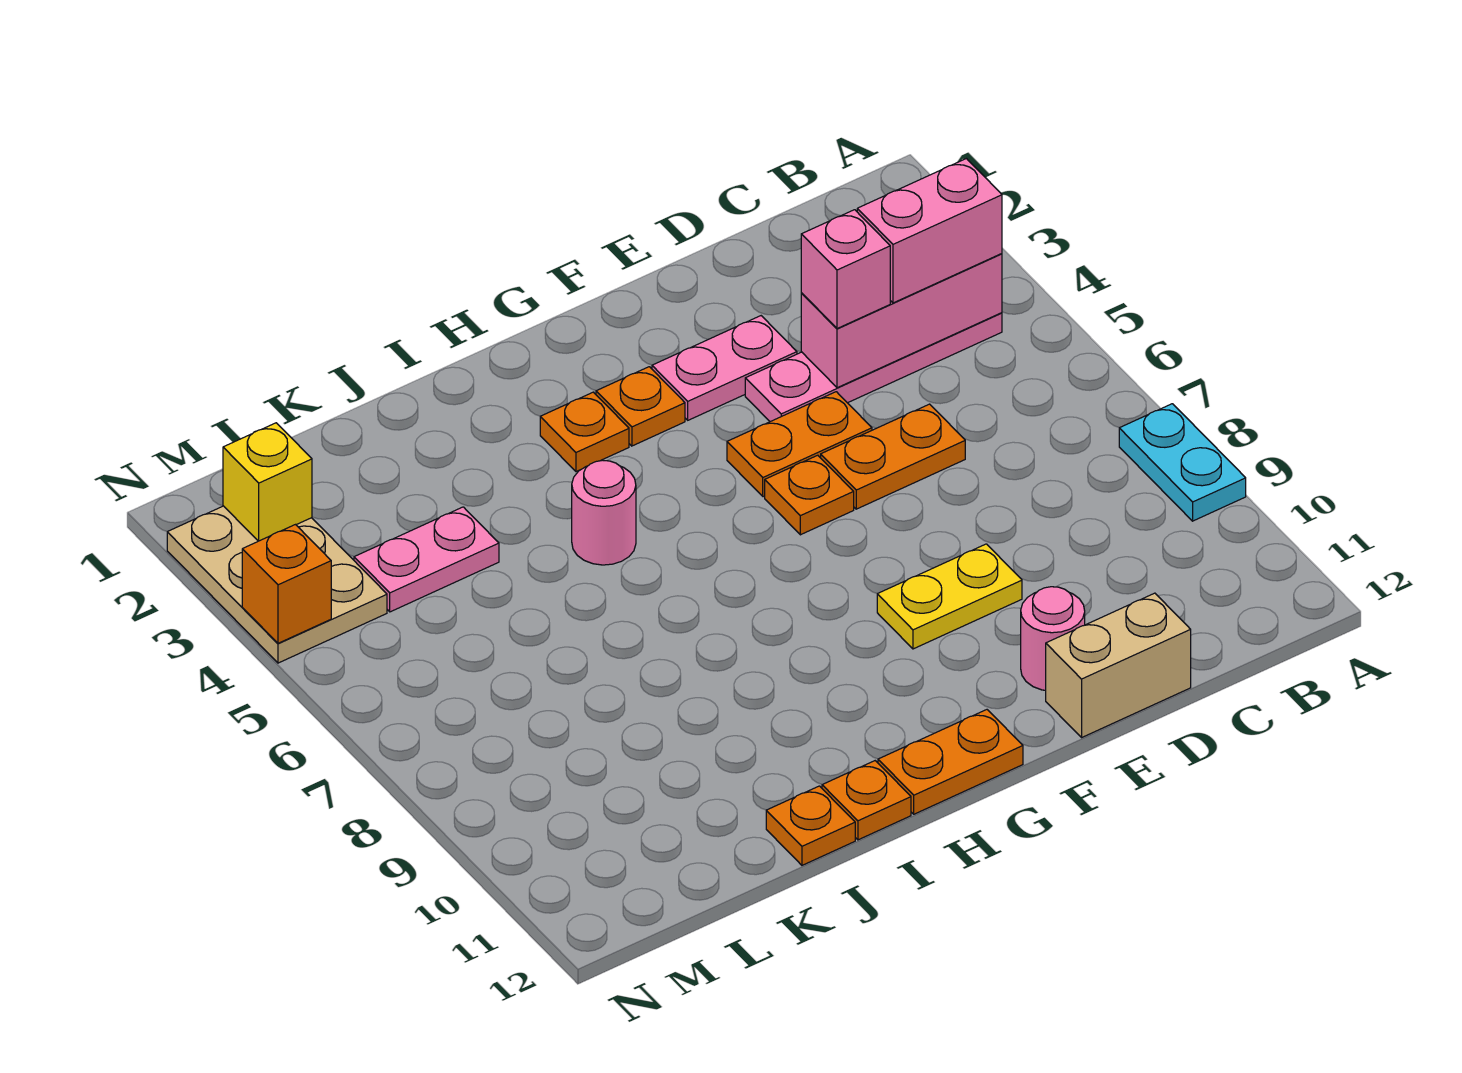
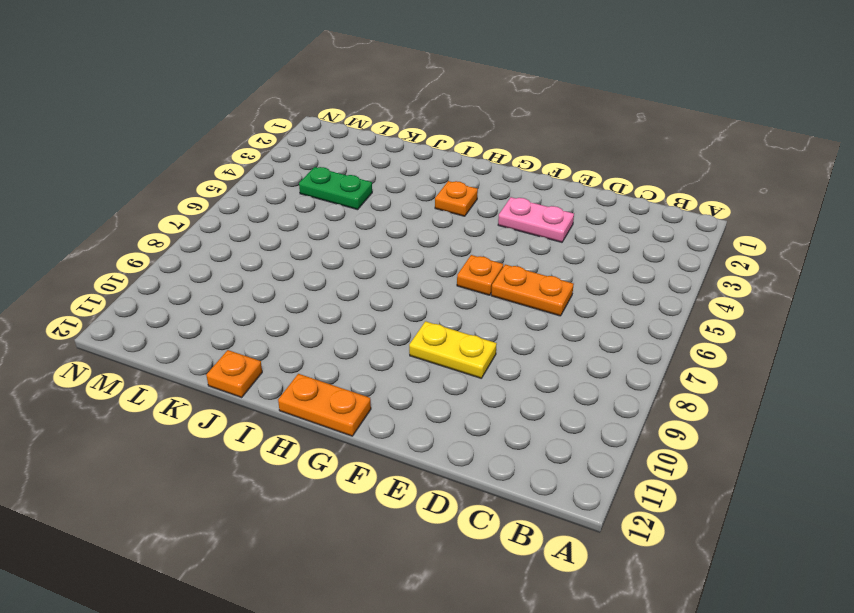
green plate K4:L4 level 1 -> pink plate K4:L4 level 1
none -> cyan plate A8:A9 level 1
none -> pink plate B4:E4 level 1
none -> tan brick D12:E12 level 1

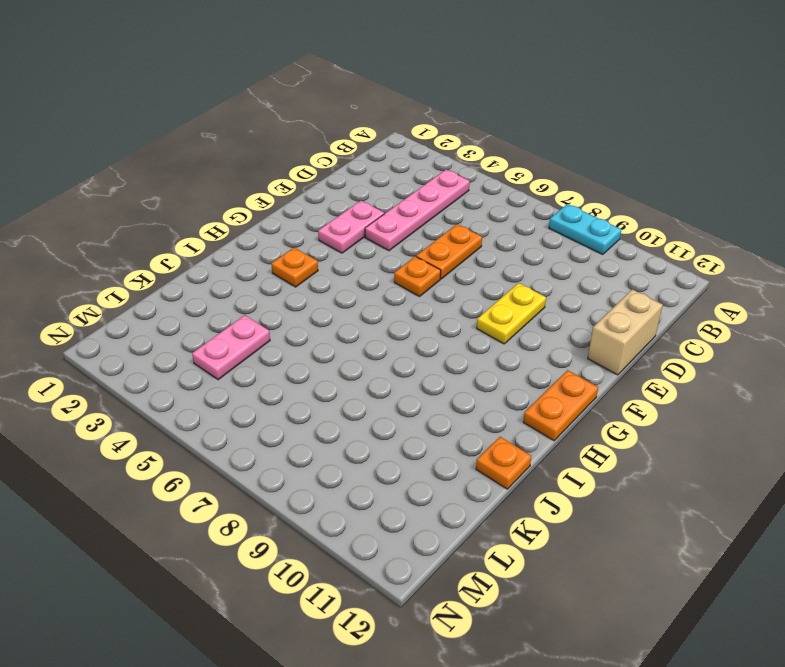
none -> orange plate E5:F5 level 1
none -> pink round brick E11 level 1
none -> orange plate G3 level 1

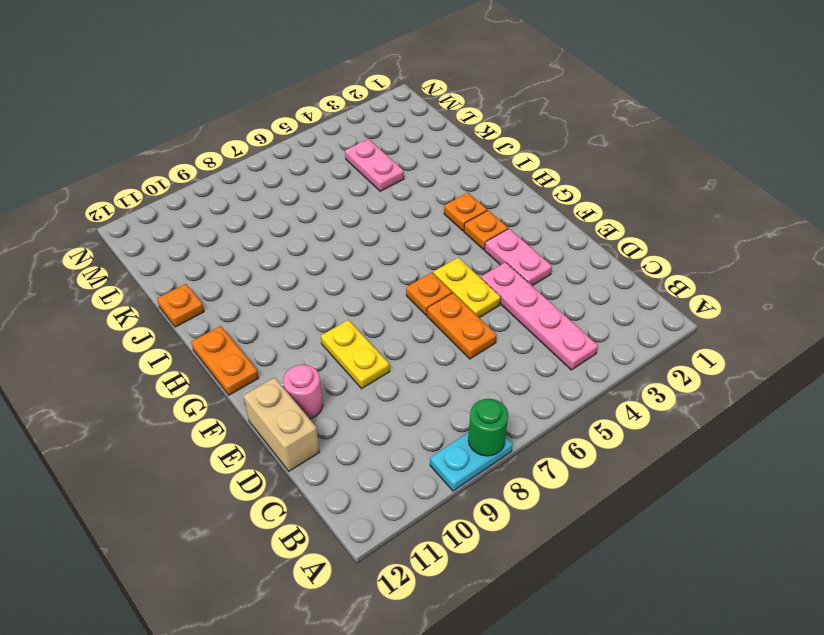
green round brick A8 level 2 -> none
yellow plate E5:F5 level 1 -> orange plate E5:F5 level 1
none -> pink round brick I5 level 1
none -> orange plate I12 level 1
none -> tan plate M2:N4 level 1

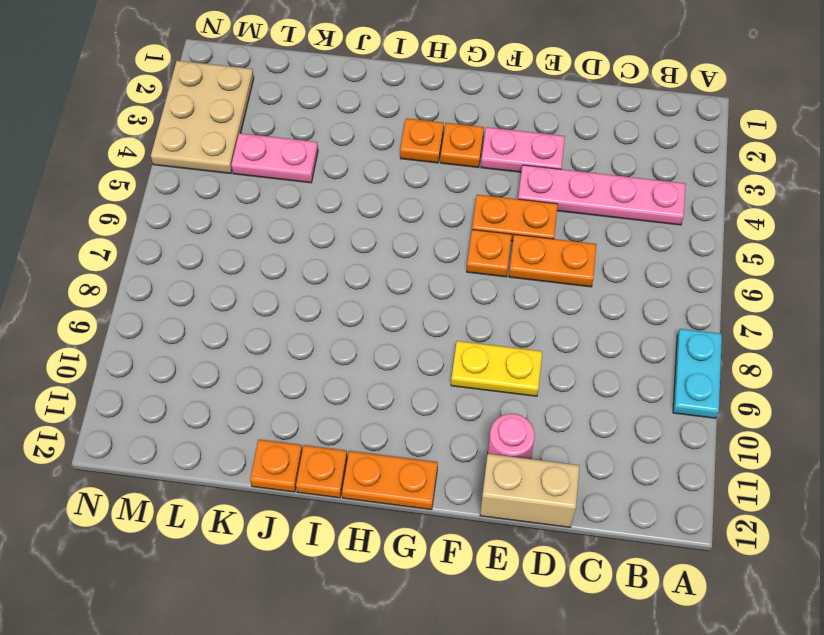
none -> pink round brick I5 level 1
none -> pink brick B4:D4 level 2
none -> yellow brick M2 level 2

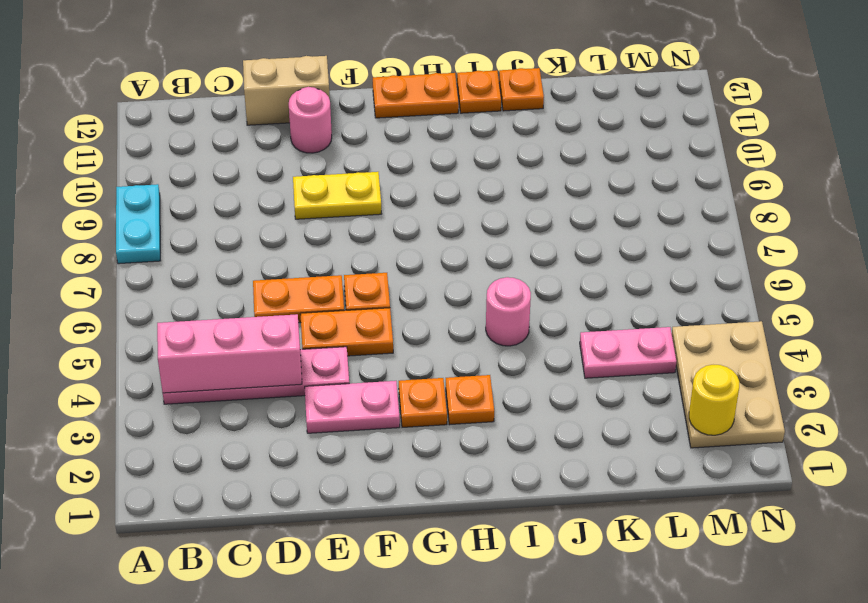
yellow round brick M2 level 2 -> yellow brick M2 level 2
none -> orange brick N4 level 2
none -> pink brick B4:C4 level 3
none -> pink brick D4 level 3

